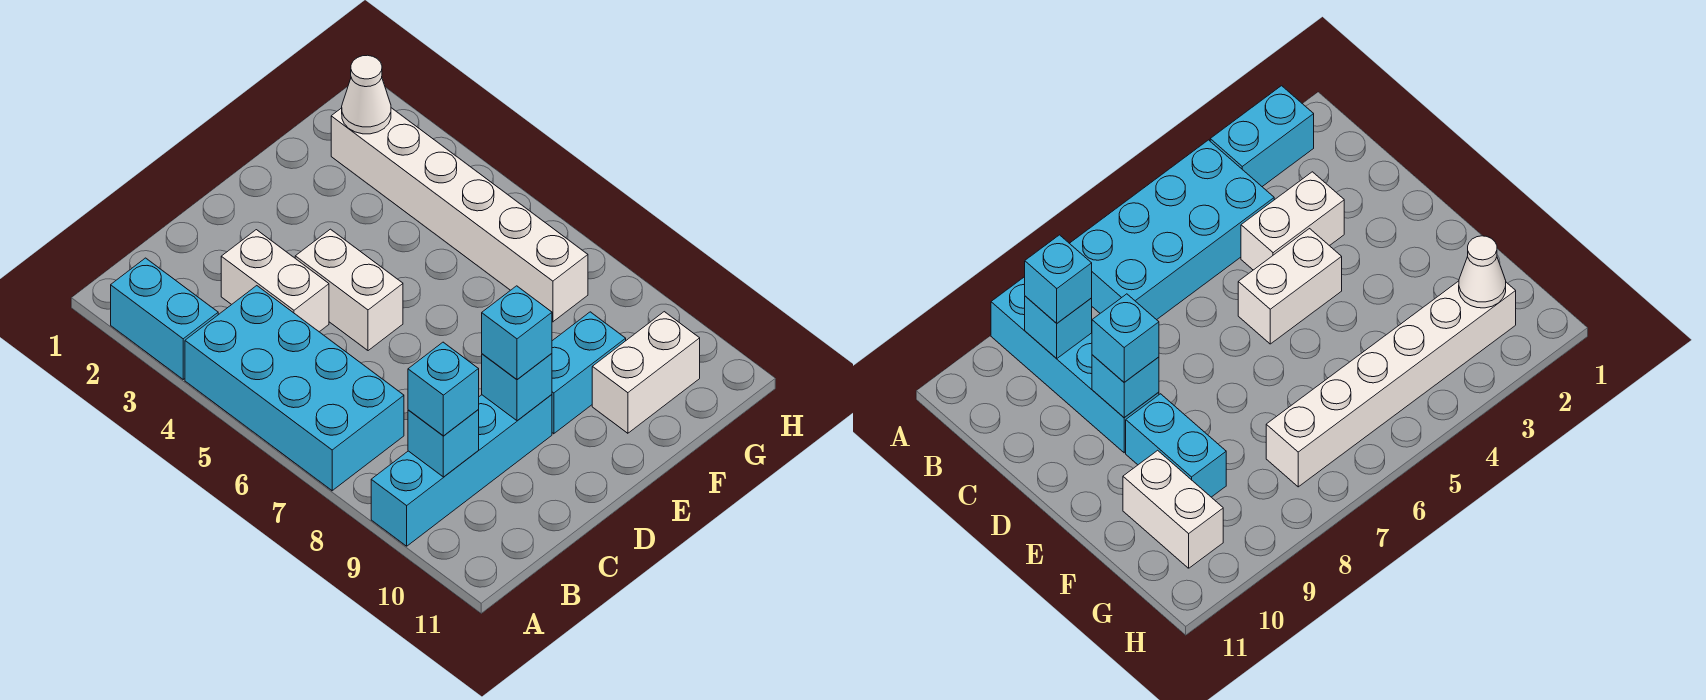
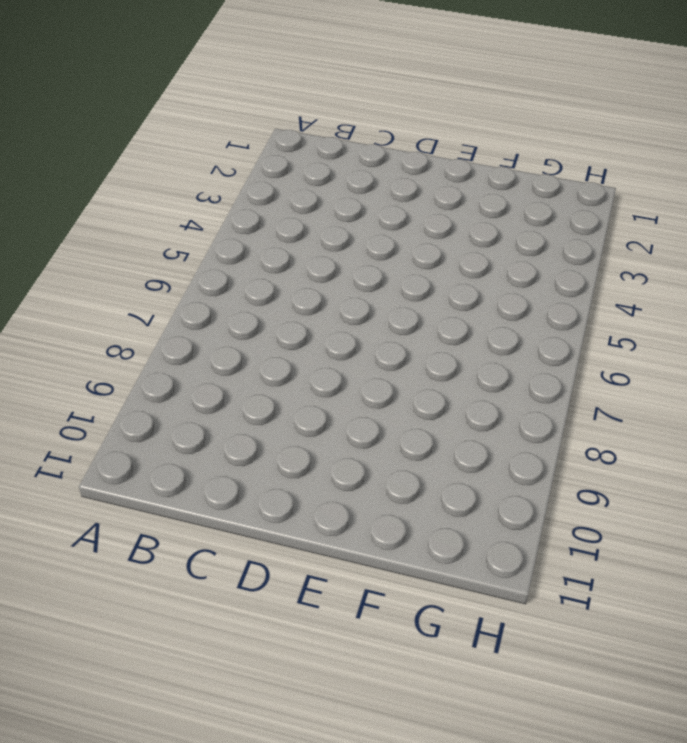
none -> cyan brick A2:A3 level 1
none -> cyan brick A4:B7 level 1
none -> cyan brick A9:D9 level 1

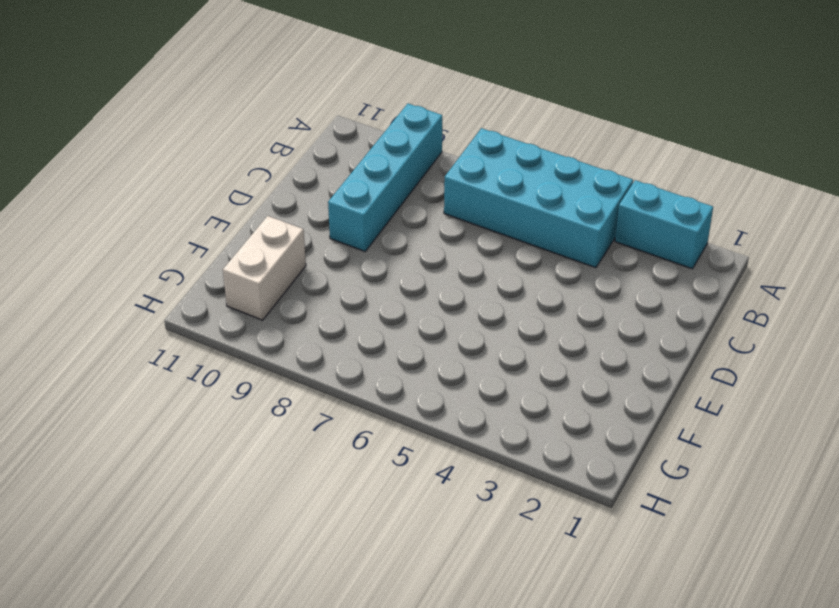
none -> white brick C3:C4 level 1
none -> white brick D4:D5 level 1
none -> cyan brick E9:F9 level 1

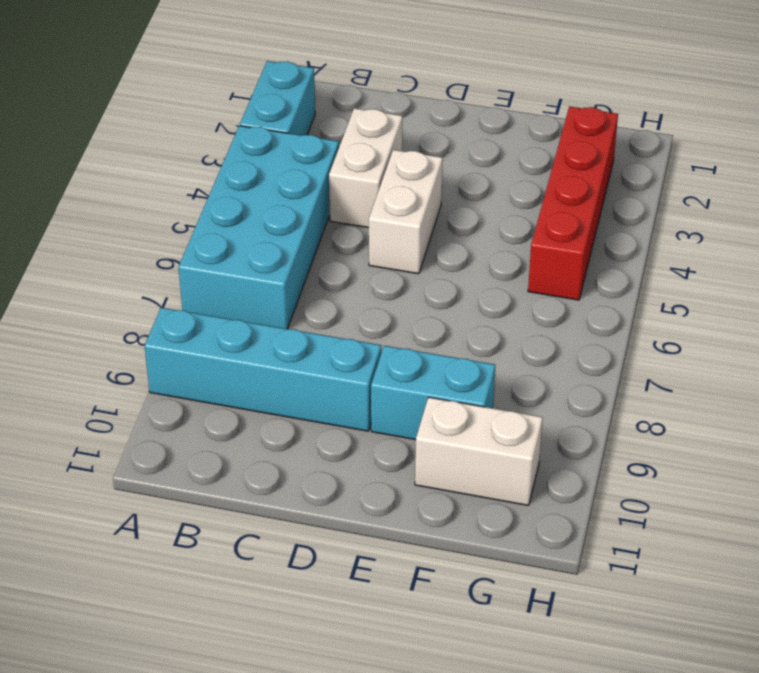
red brick G2:G5 level 1 -> white brick G2:G7 level 1
none -> cyan brick B9 level 2
none -> cyan brick D9 level 2
none -> white cone G2 level 2

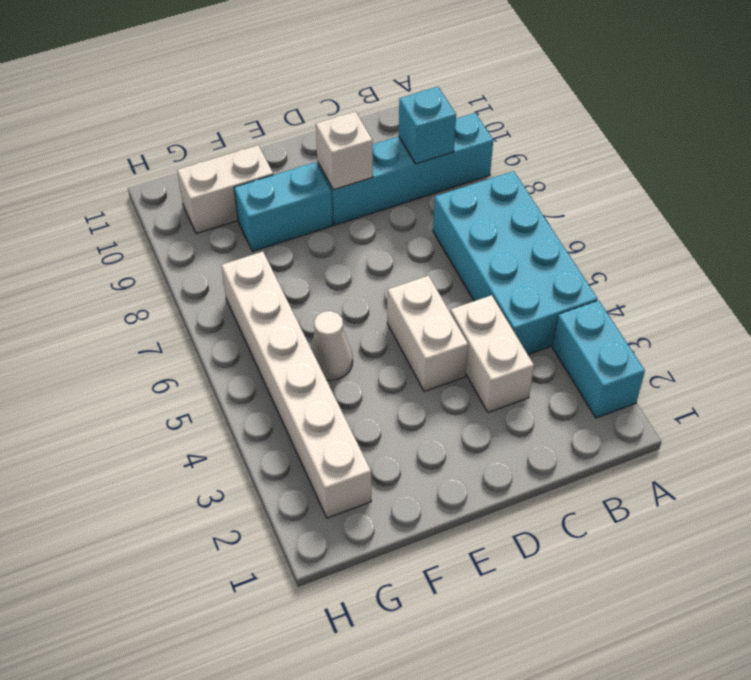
white brick D9 level 2 -> cyan brick D9 level 2
white cone F5 level 1 -> white cone G2 level 2
none -> cyan brick B9 level 3
none -> cyan brick D9 level 3

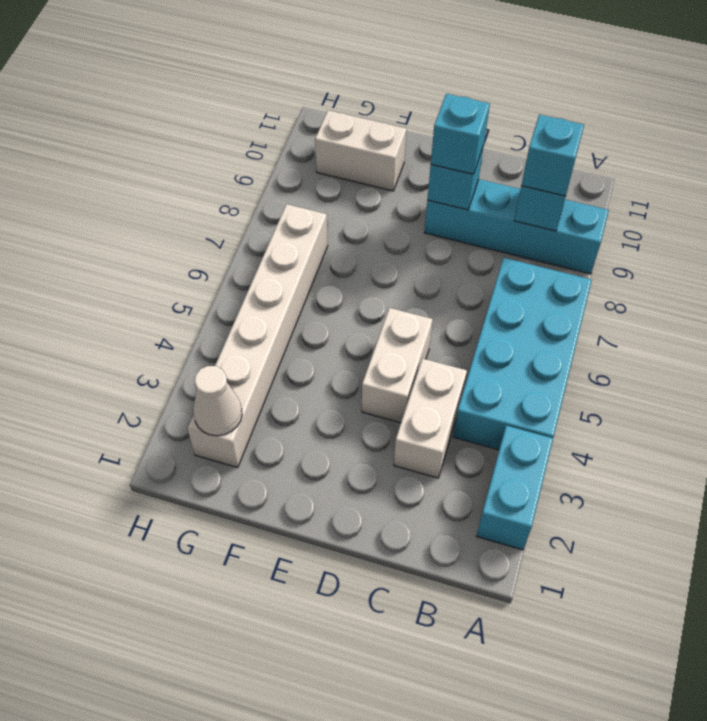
none -> cyan brick E9:F9 level 1

